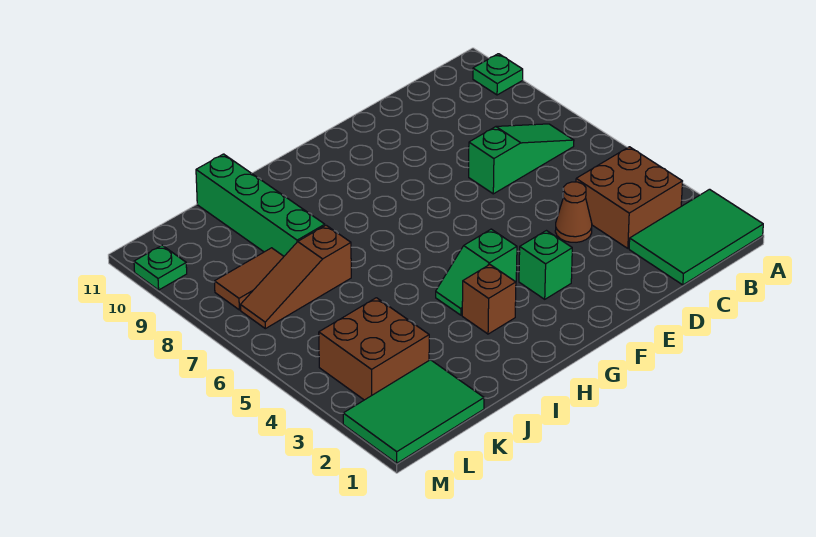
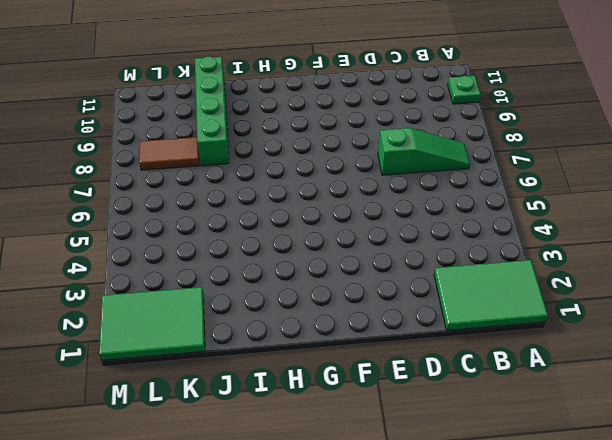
none -> brown brick B3:C4 level 1
none -> brown cone D4 level 1
none -> green brick F3 level 1

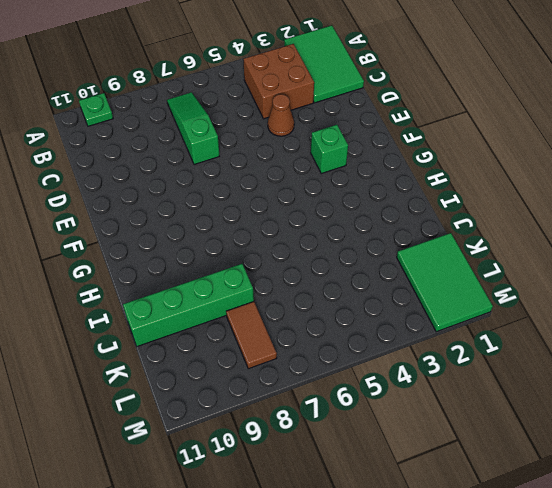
none -> green slope G4:H4 level 1 top G
none -> brown brick H3 level 1
none -> brown slope J7:L7 level 1 top J

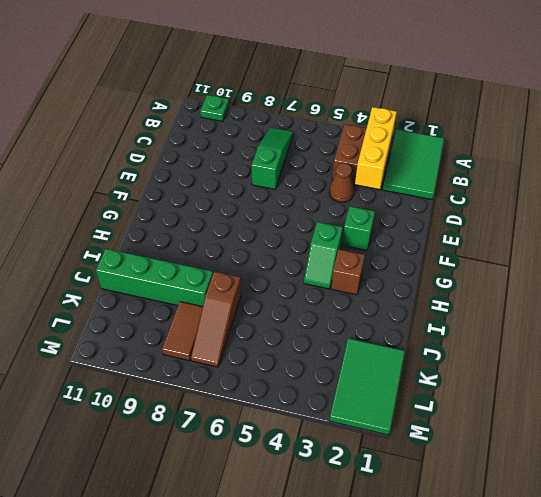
yellow brick B3:D3 level 2 -> none
none -> brown brick K3:L4 level 1
none -> green plate M10 level 1

